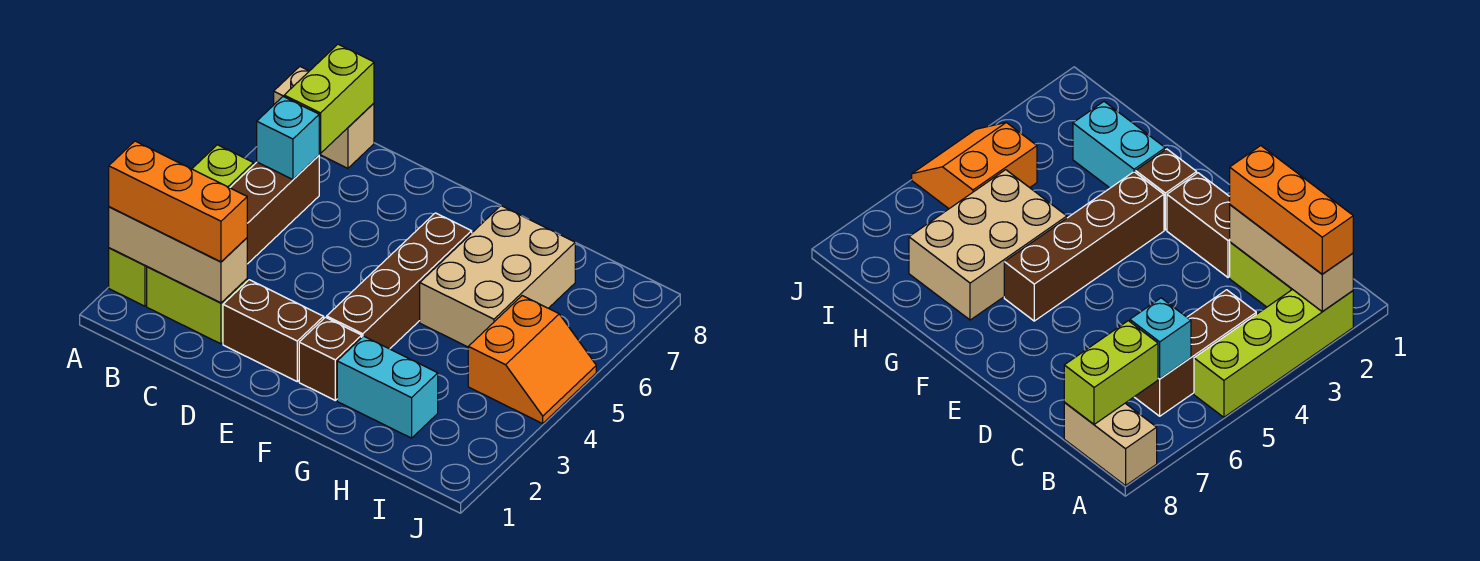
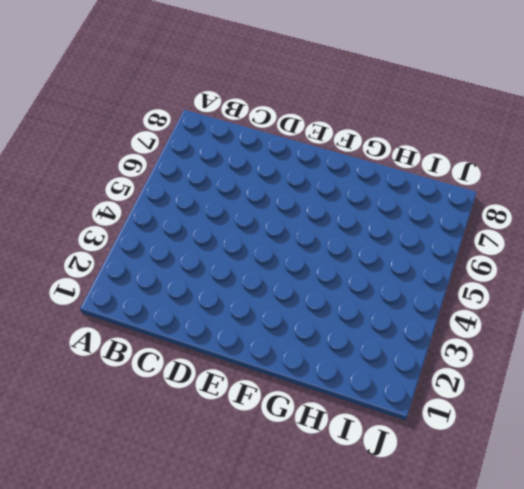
none -> lime brick A2:A5 level 1
none -> tan brick A8:B8 level 1
none -> lime brick B2:C2 level 1

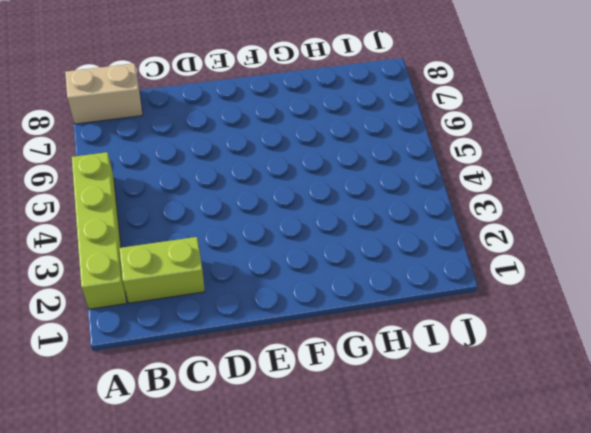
none -> brown brick B4:B6 level 1
none -> brown brick D2:E2 level 1
none -> brown brick F2 level 1

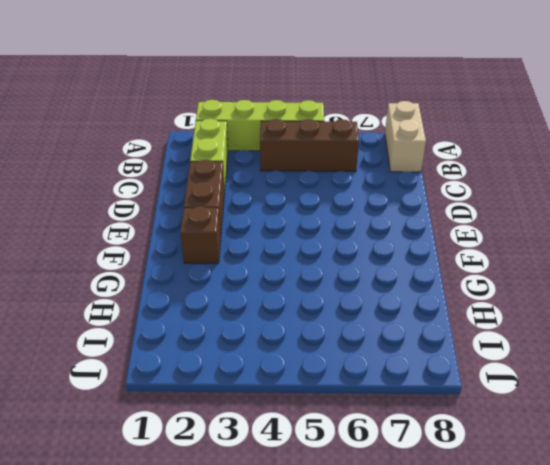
none -> brown brick F3:F6 level 1
none -> cyan brick G2:H2 level 1
none -> tan brick G5:H7 level 1

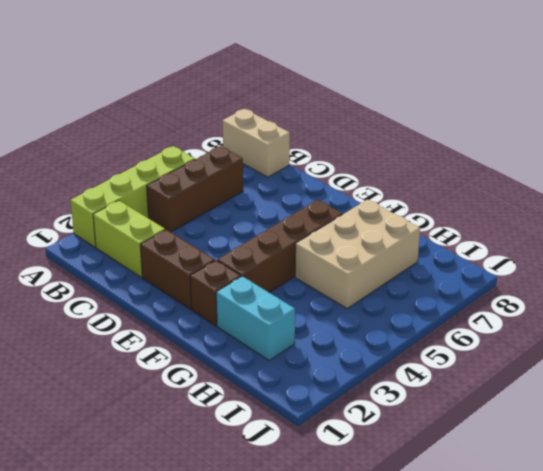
none -> orange slope I4:J5 level 1 top I
none -> tan brick A2:C2 level 2
none -> cyan brick B6 level 2

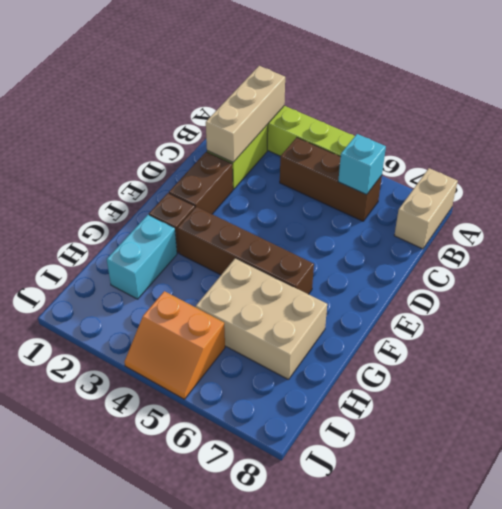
none -> lime brick B7:B8 level 2
none -> orange brick A2:C2 level 3

